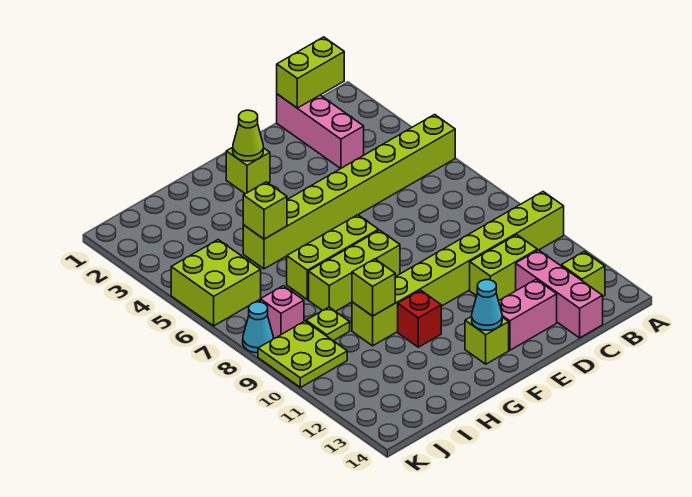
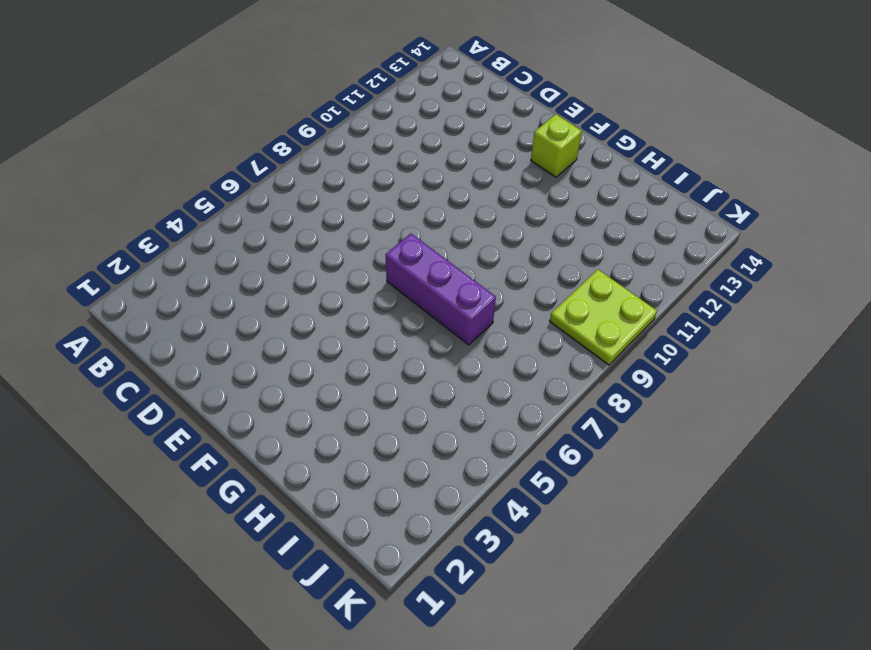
purple brick F7:H7 level 1 -> lime brick F7:H7 level 1
none -> lime brick A5:H5 level 1
none -> lime brick A10:H10 level 1
none -> lime brick B13 level 1

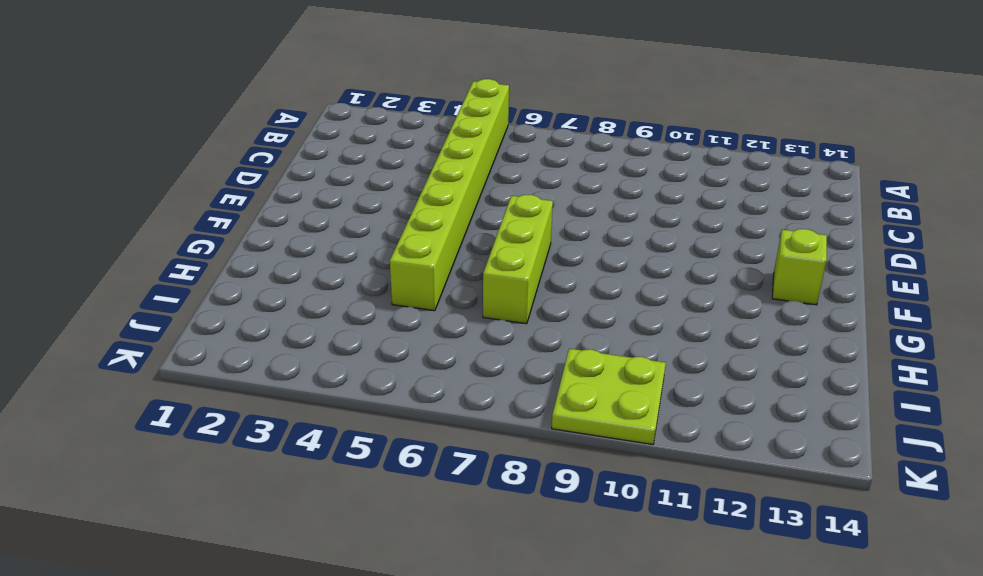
none -> lime brick A10:H10 level 1
none -> lime brick B13 level 1
none -> pink brick C1:C3 level 1

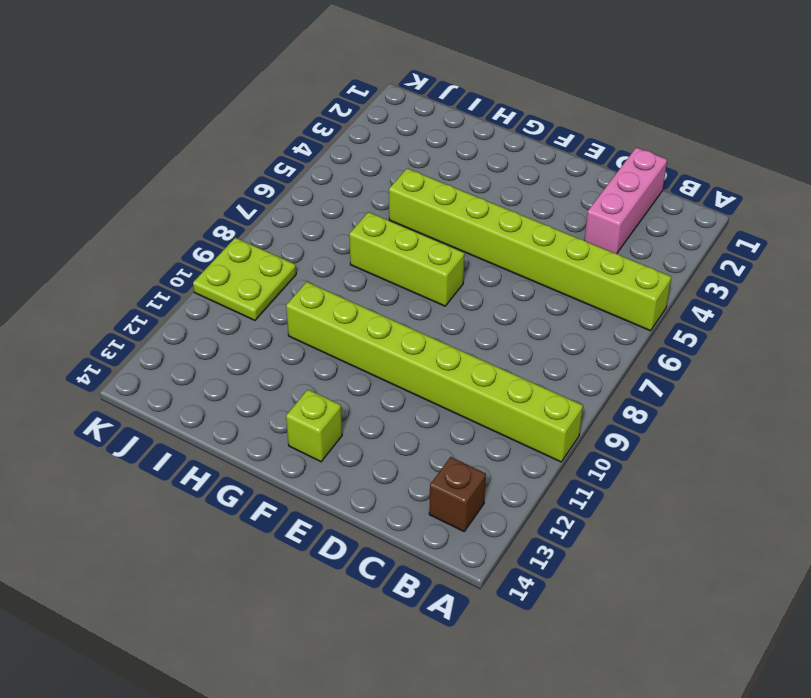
brown brick B13 level 1 -> lime brick B13 level 1
none -> lime brick C11:D11 level 1
none -> pink brick C12:C14 level 1
none -> pink brick D13:E13 level 1

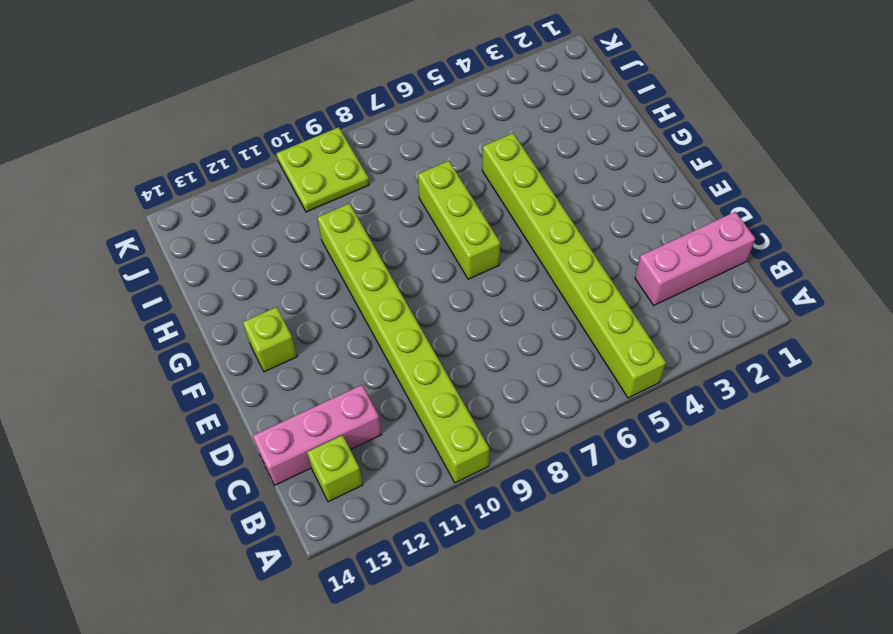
none -> lime brick C11:D11 level 1
none -> pink brick D13:E13 level 1
none -> lime brick F2 level 1

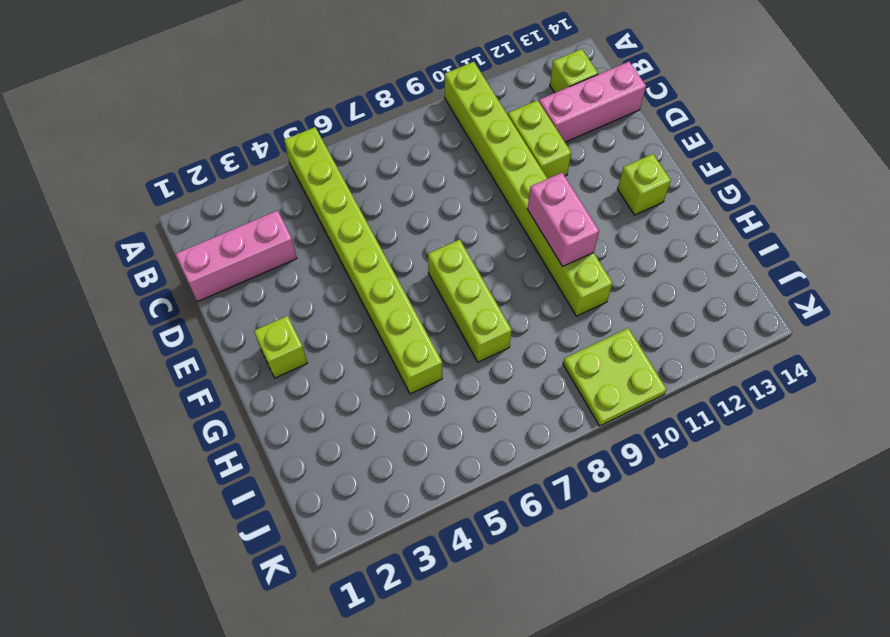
pink brick F10:G10 level 2 -> pink brick D13:E13 level 1
none -> lime brick F8:H8 level 1
none -> red brick G11 level 1
none -> lime plate I9 level 1

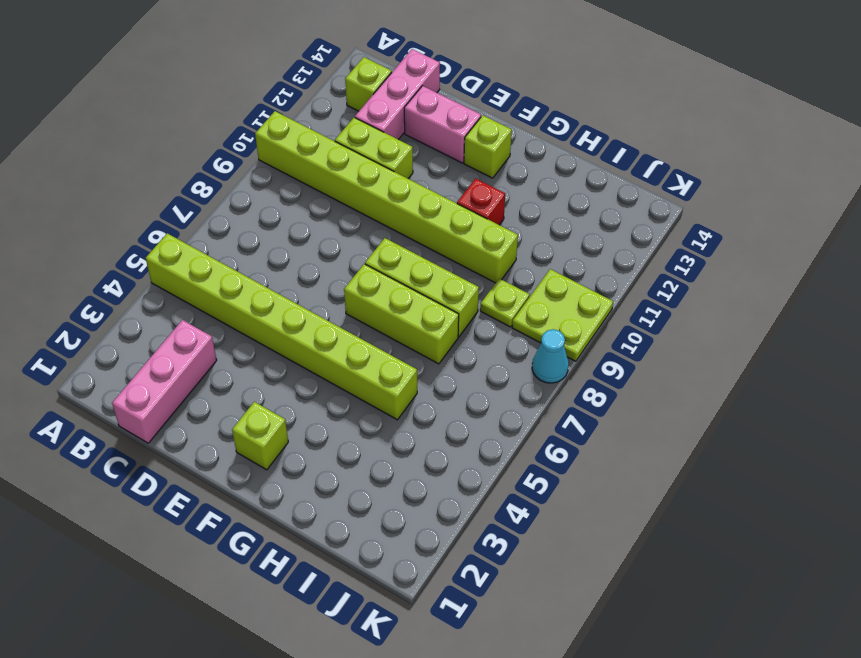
none -> lime brick J5:K6 level 1
none -> pink brick J8 level 1
none -> lime brick B1:C1 level 2

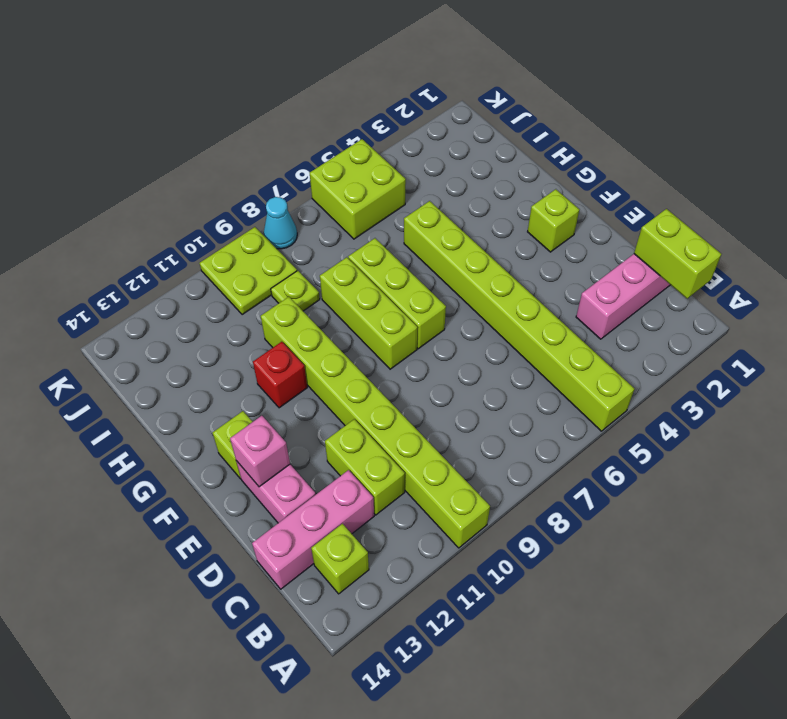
pink brick E13 level 2 -> pink brick J8 level 1
none -> lime cone F2 level 2
none -> cyan cone F13 level 2
none -> lime brick H5 level 2

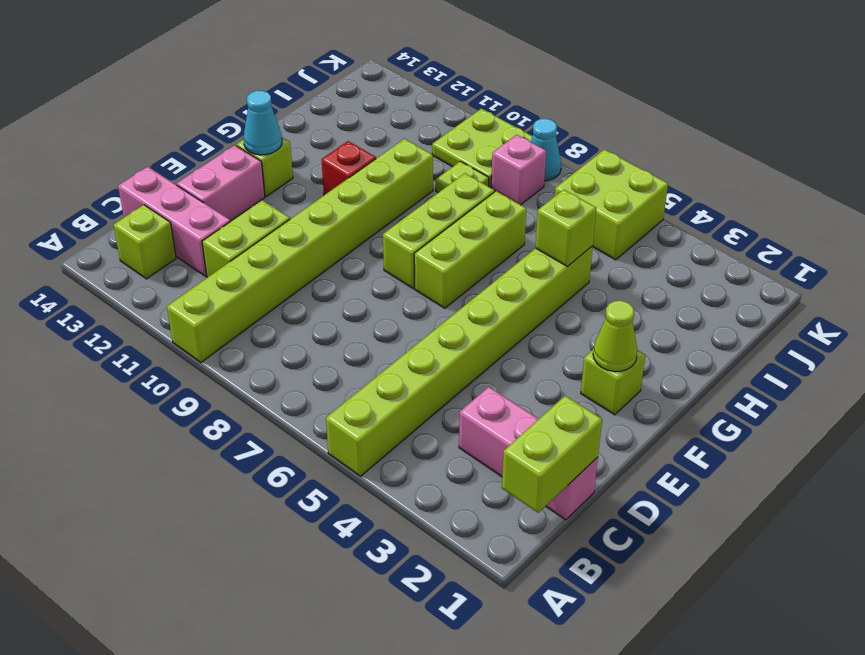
none -> lime brick H10 level 2

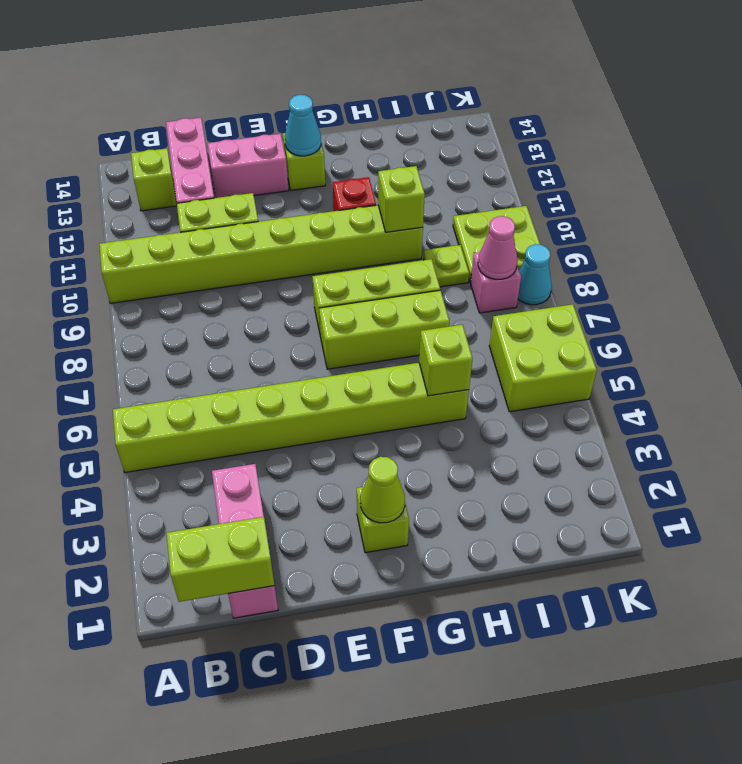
pink cone J8 level 2 -> none

